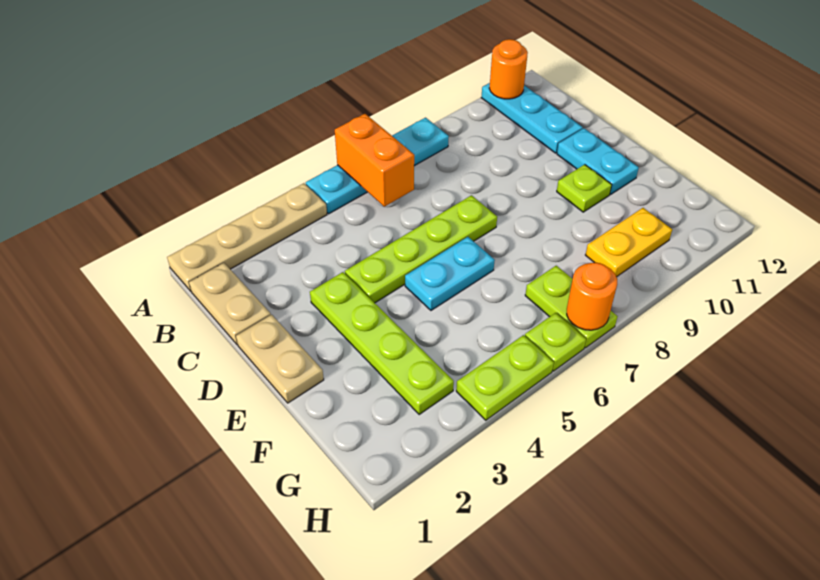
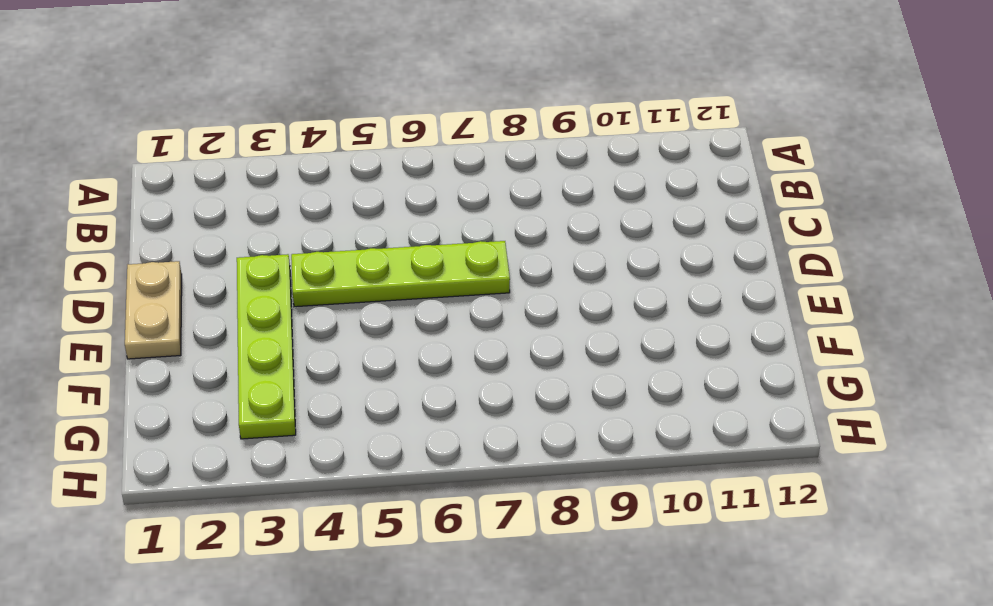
none -> tan plate A1:A4 level 1
none -> cyan plate A5:A8 level 1
none -> cyan plate A11:C11 level 1

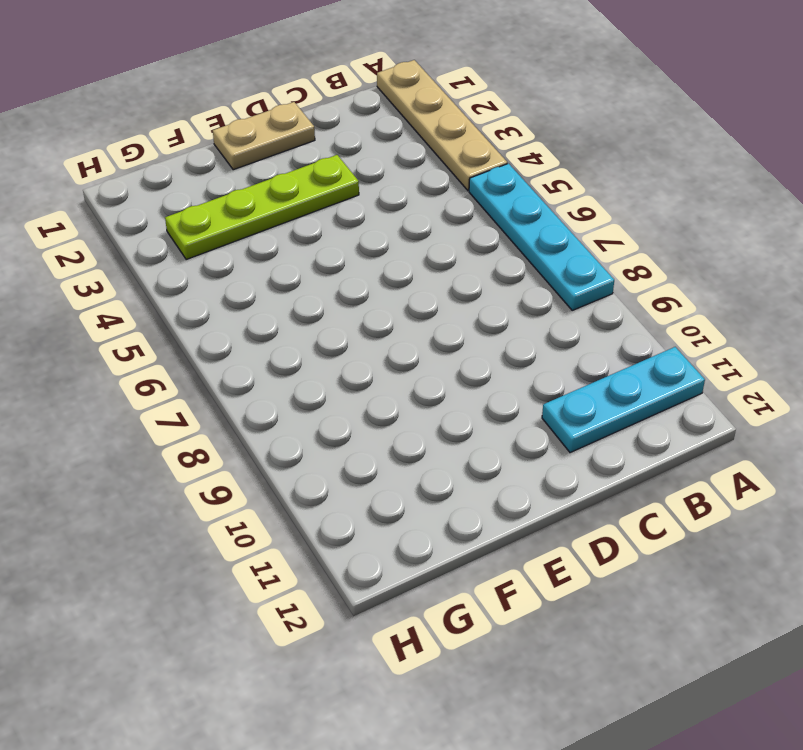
none -> tan plate B1:C1 level 1
none -> lime plate D4:D7 level 1
none -> cyan plate D11:E11 level 1

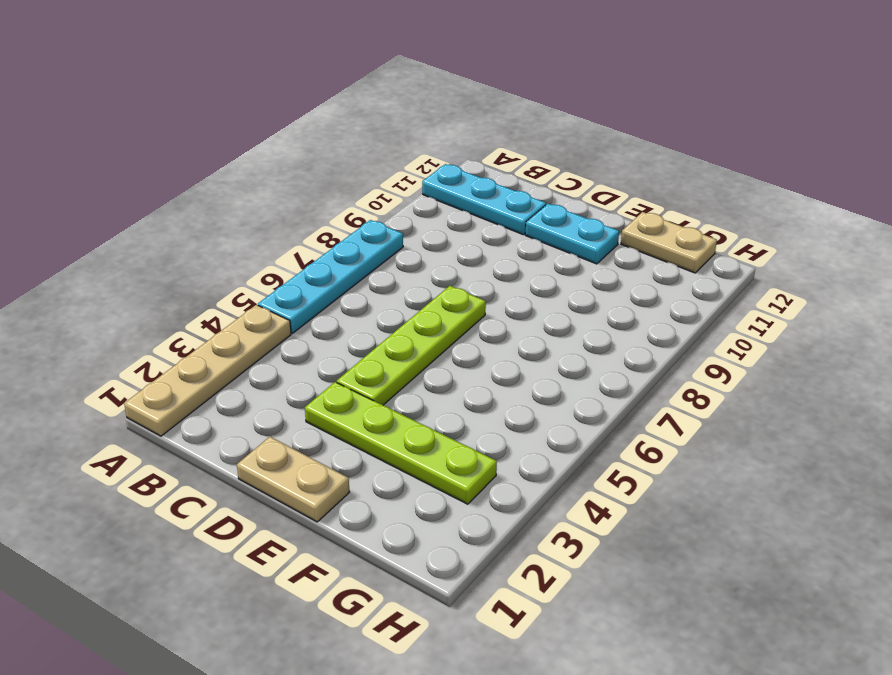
tan plate F12:G12 level 1 -> tan plate B1:C1 level 1
none -> cyan plate E5:E6 level 1
none -> lime plate E10 level 1
none -> lime plate G7:H7 level 1

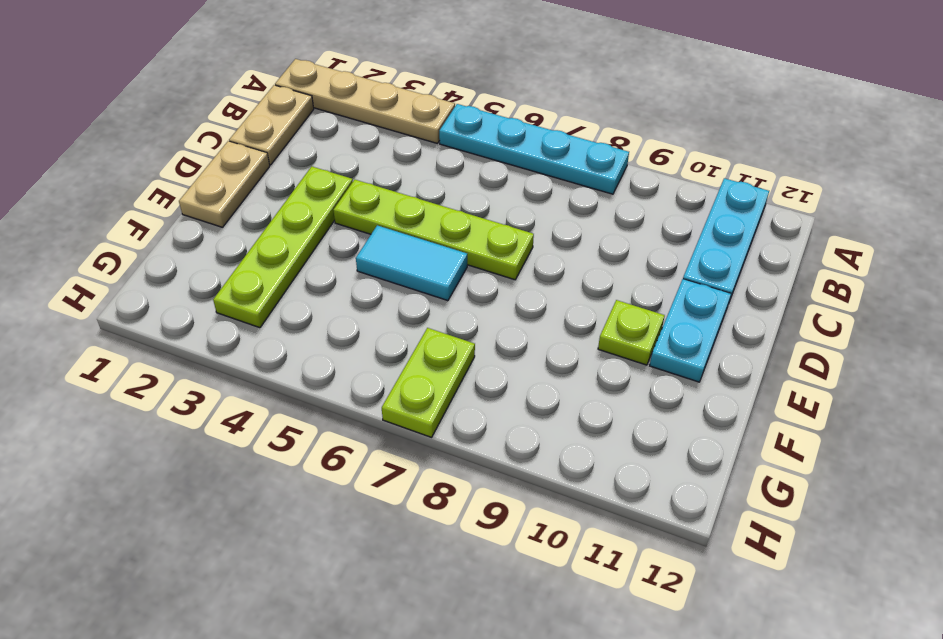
cyan tile E5:E6 level 1 -> cyan plate E5:E6 level 1
none -> yellow plate G9:G10 level 1
none -> lime plate H4:H5 level 1
none -> lime plate H6 level 1

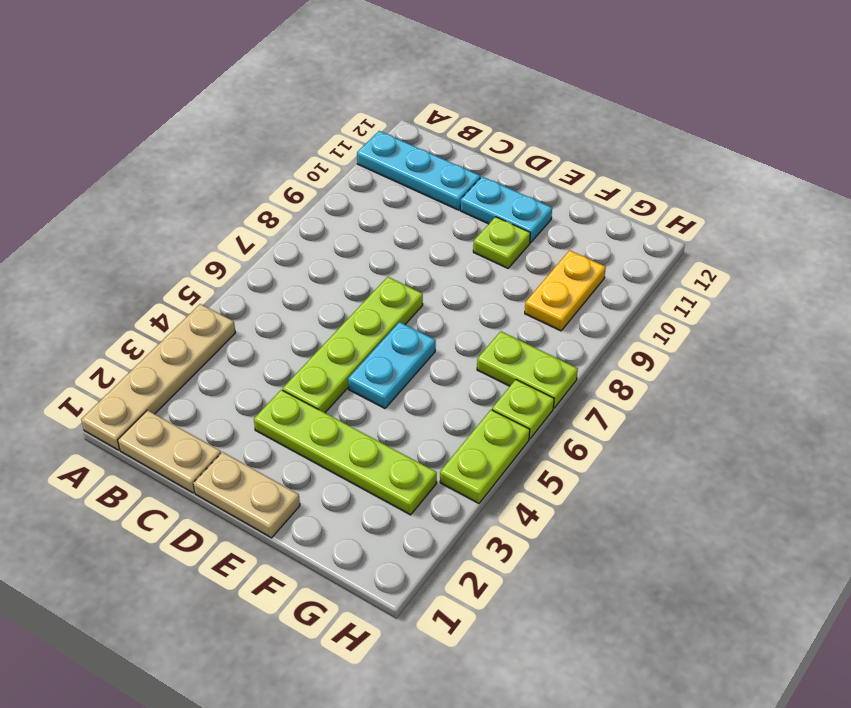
none -> cyan plate A5:A8 level 1
none -> orange brick A6:B6 level 2
none -> orange round brick A11 level 2

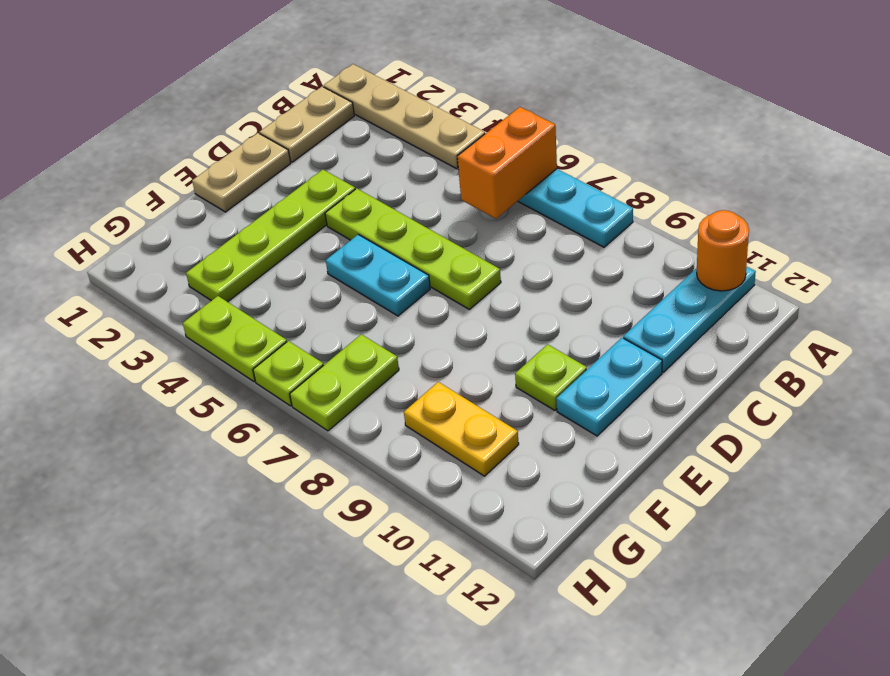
none -> orange round brick H7 level 2

